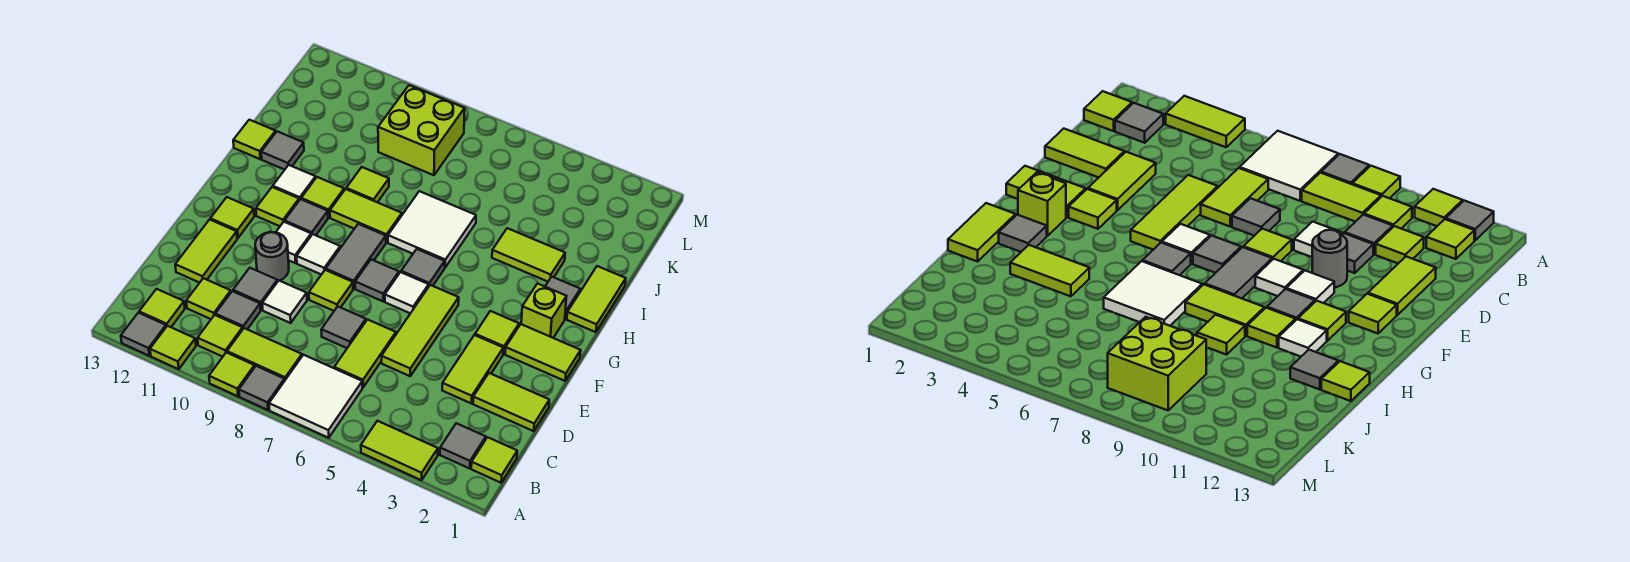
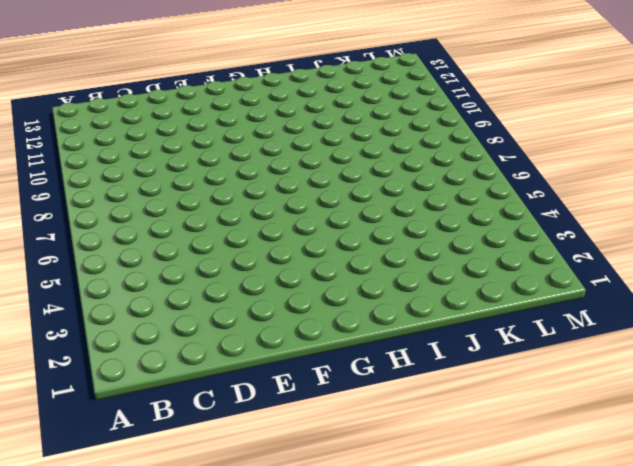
none -> lime tile A3:A4 level 1
none -> white tile A6:B7 level 1
none -> grey tile A8 level 1
none -> lime tile A9 level 1

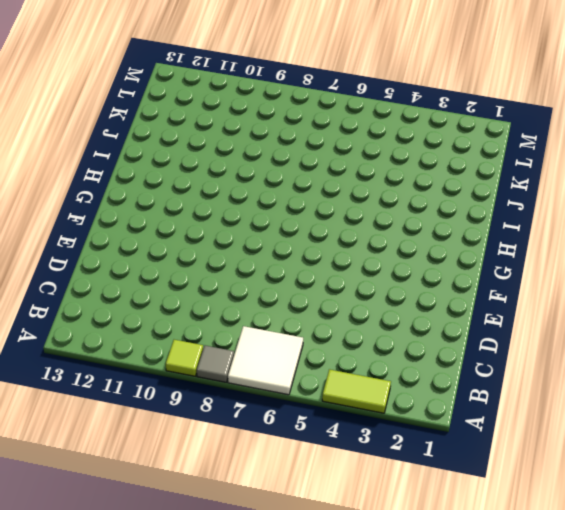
none -> lime tile A11 level 1
none -> grey tile A12 level 1
none -> lime tile B1 level 1
none -> grey tile B2 level 1

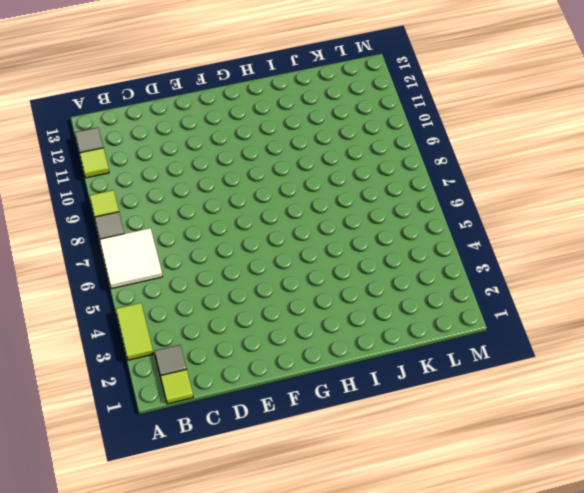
none -> lime tile B8:B9 level 1
none -> lime tile B10 level 1
none -> lime tile B12 level 1
none -> lime tile C6:D6 level 1

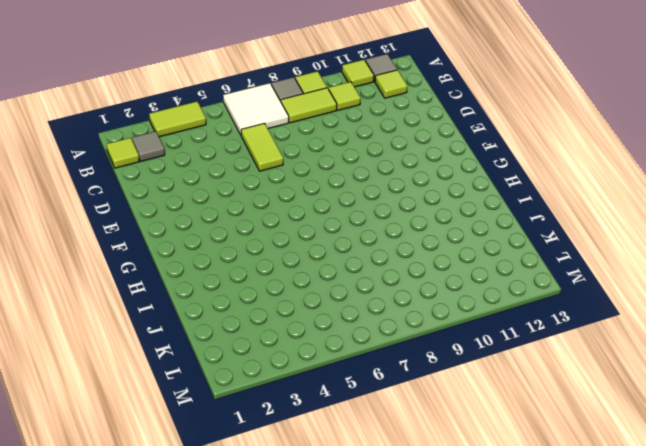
none -> grey tile C10 level 1
none -> lime tile C11 level 1
none -> lime tile D1:D2 level 1
none -> lime tile D3:E3 level 1

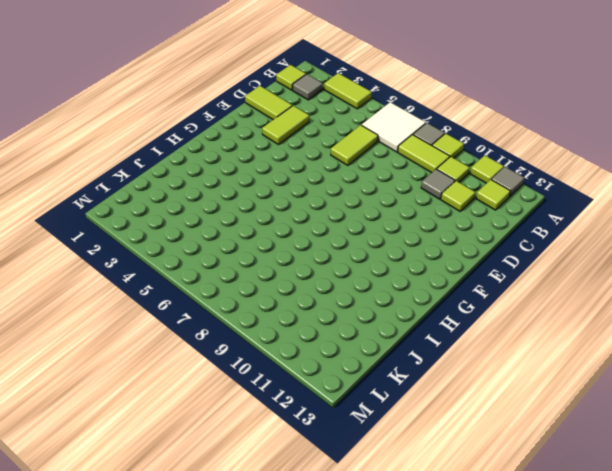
none -> lime tile D5:F5 level 1
none -> grey tile D7 level 1
none -> white tile D9 level 1
none -> grey tile D10 level 1

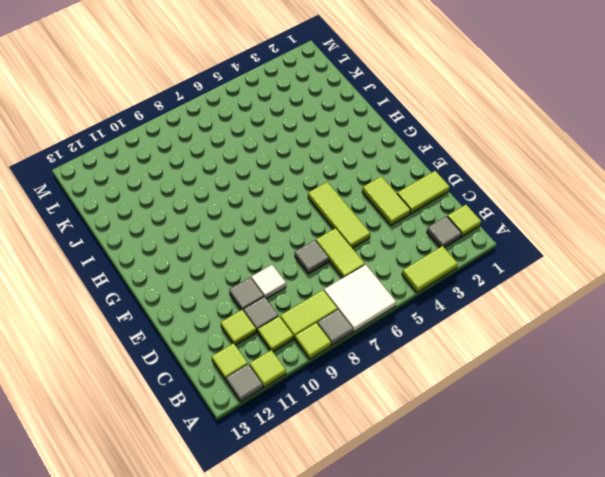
none -> lime tile D12:E12 level 1
none -> lime tile E8 level 1
none -> grey round brick E10 level 1
none -> lime tile F1:F2 level 1

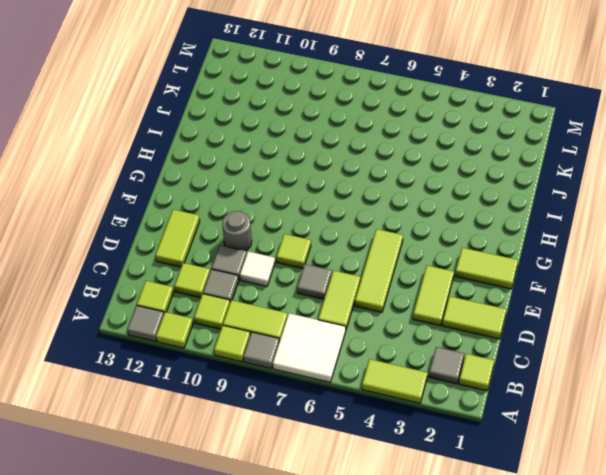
none -> lime tile F3 level 1
none -> white tile F6 level 1
none -> grey tile F7 level 1
none -> grey tile F8:G8 level 1

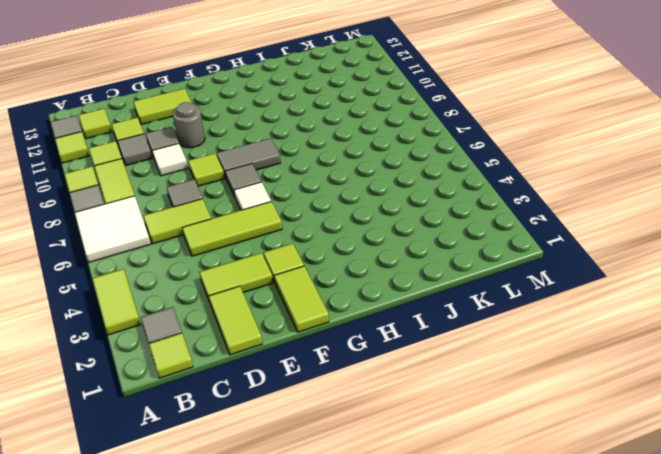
none -> white tile F9 level 1
none -> white tile F10 level 1
none -> lime tile F12 level 1
none -> lime brick G2 level 1

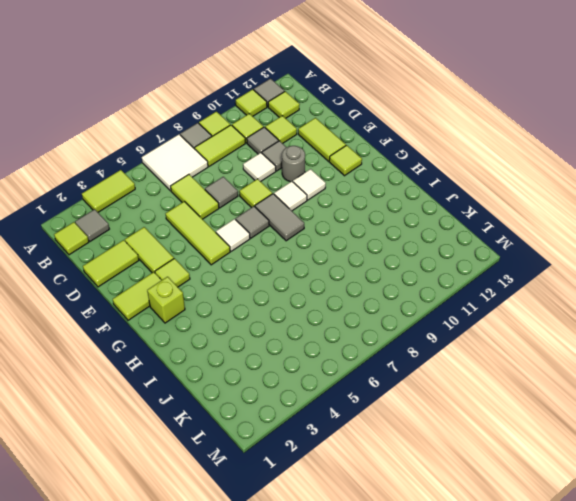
none -> grey tile G6 level 1
none -> grey tile G10 level 1
none -> lime tile G11 level 1
none -> lime tile H1:I1 level 1

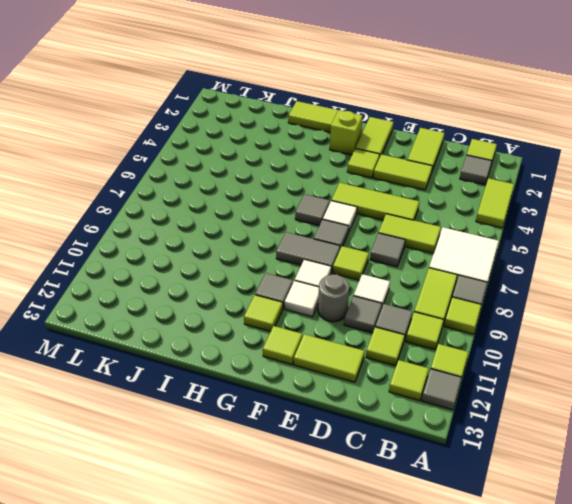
none -> grey tile H2 level 1
none -> white tile H6:I7 level 1
none -> lime tile H8:H9 level 1
none -> lime tile H10 level 1

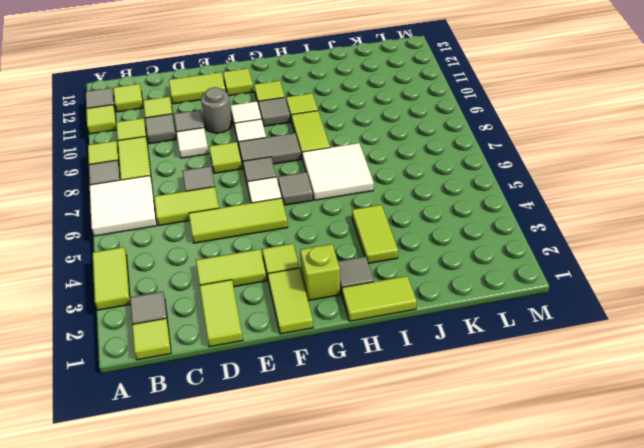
none -> white tile H11 level 1
none -> lime tile I9 level 1
none -> grey tile I12 level 1
none -> lime tile I13 level 1

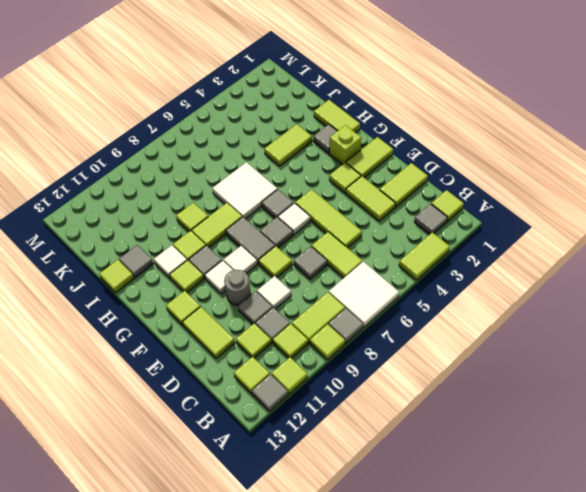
none -> lime brick K8:L9 level 1

